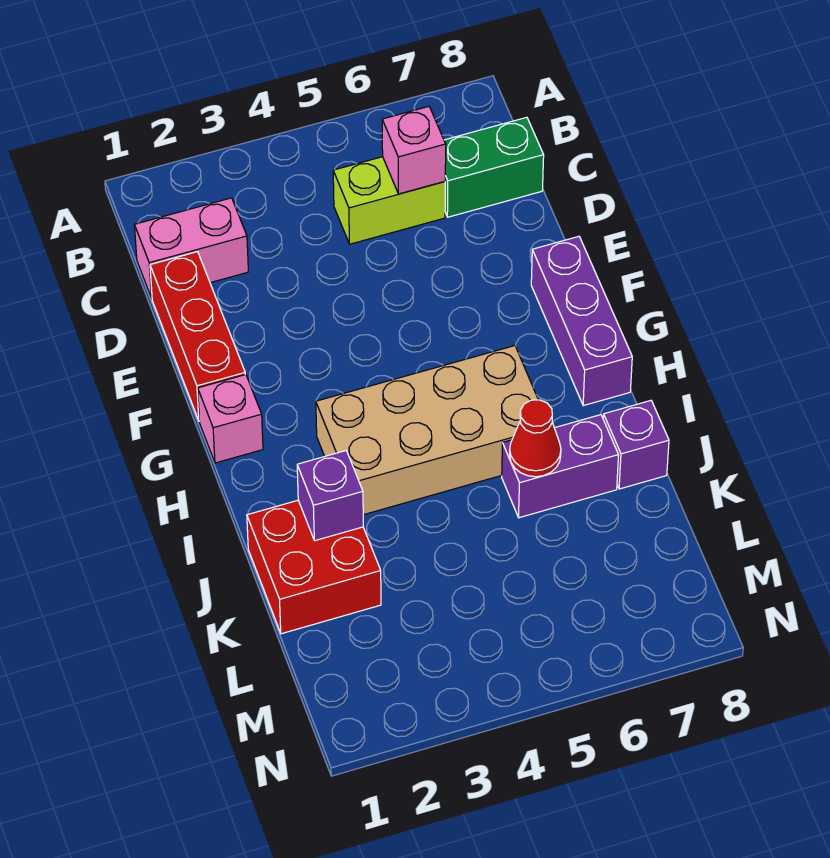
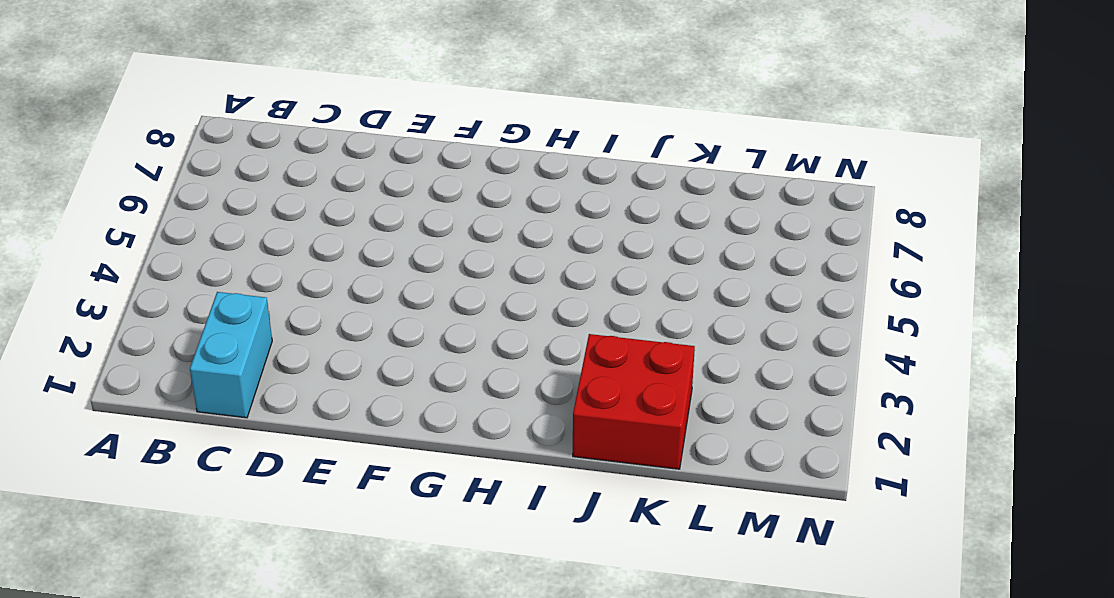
cyan brick C1:C2 level 1 -> pink brick C1:C2 level 1
none -> lime brick C5:C6 level 1
none -> green brick C7:C8 level 1
none -> red brick D1:F1 level 1

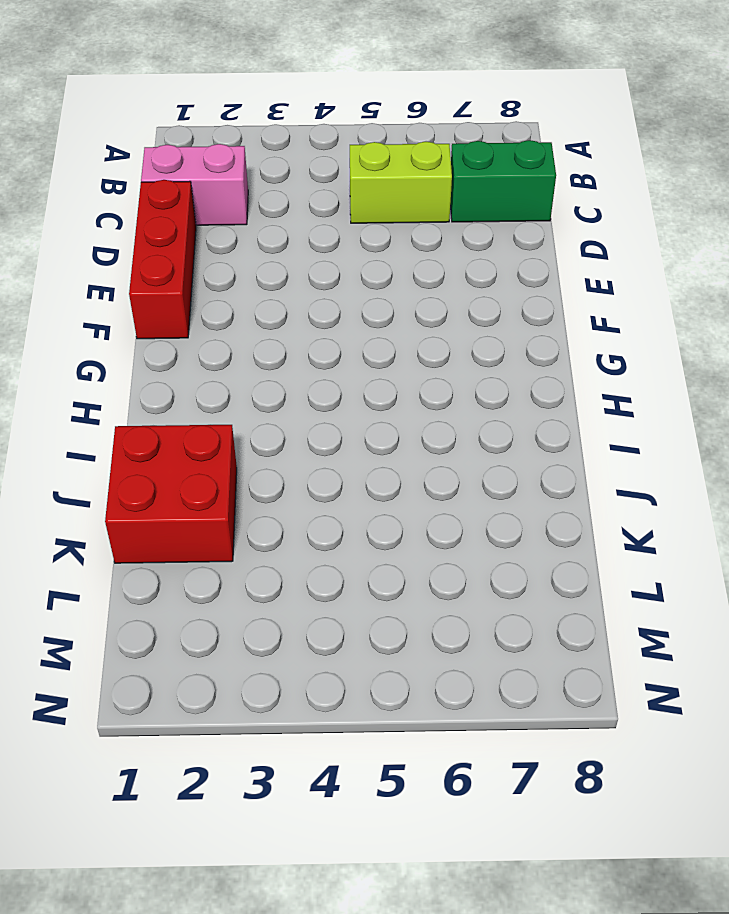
none -> purple brick F8:H8 level 1
none -> pink brick G1 level 1
none -> tan brick H3:I6 level 1

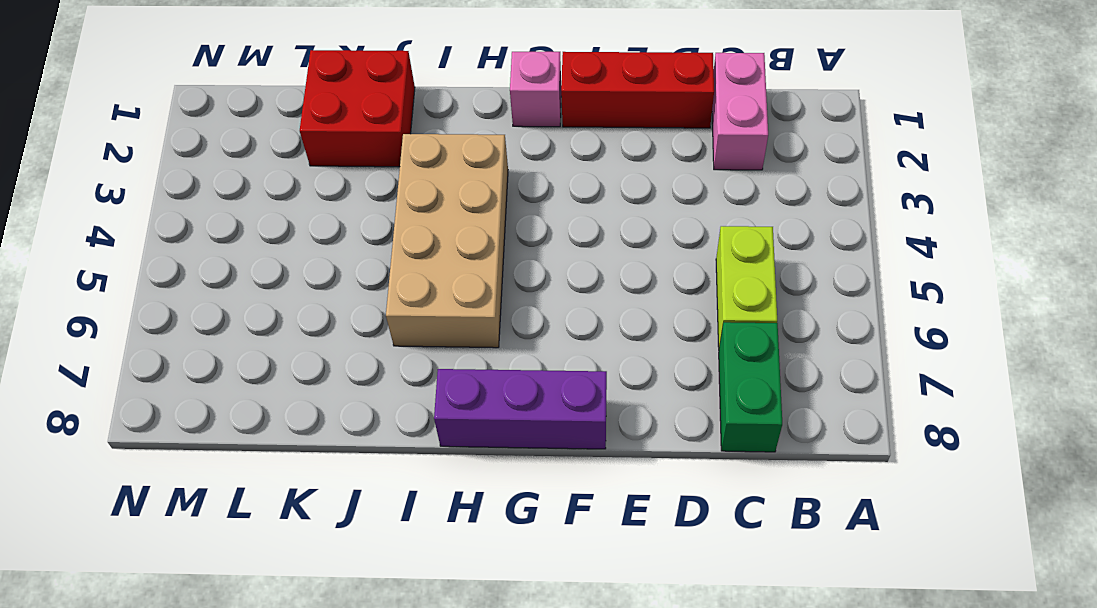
none -> purple brick J6:J7 level 1
none -> purple brick J8 level 1
none -> pink brick C6 level 2

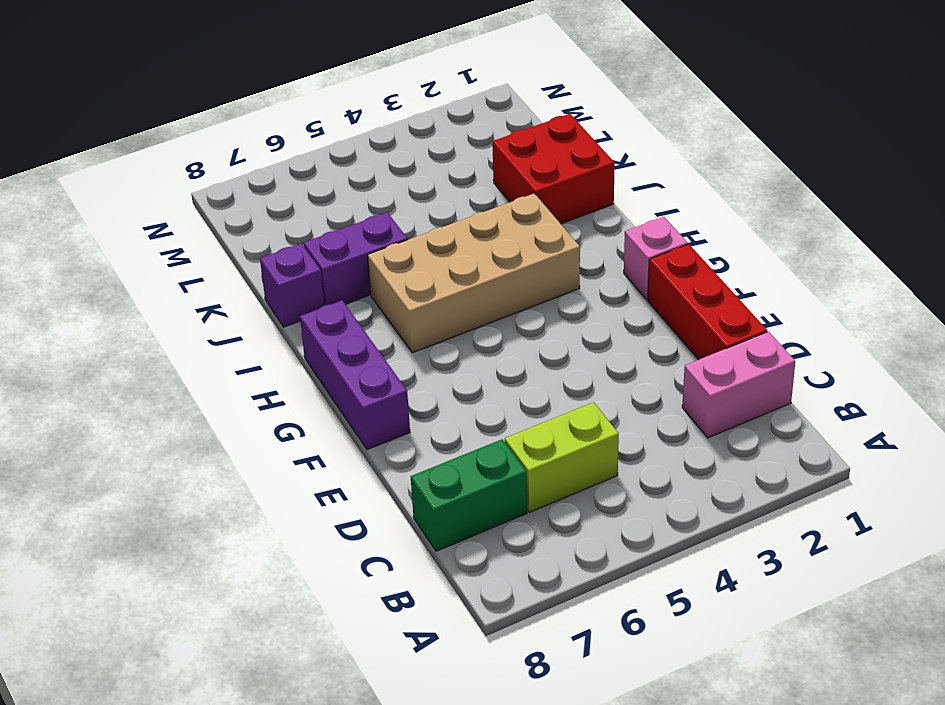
none -> pink brick C6 level 2
none -> purple brick J2 level 2
none -> red cone J6 level 2

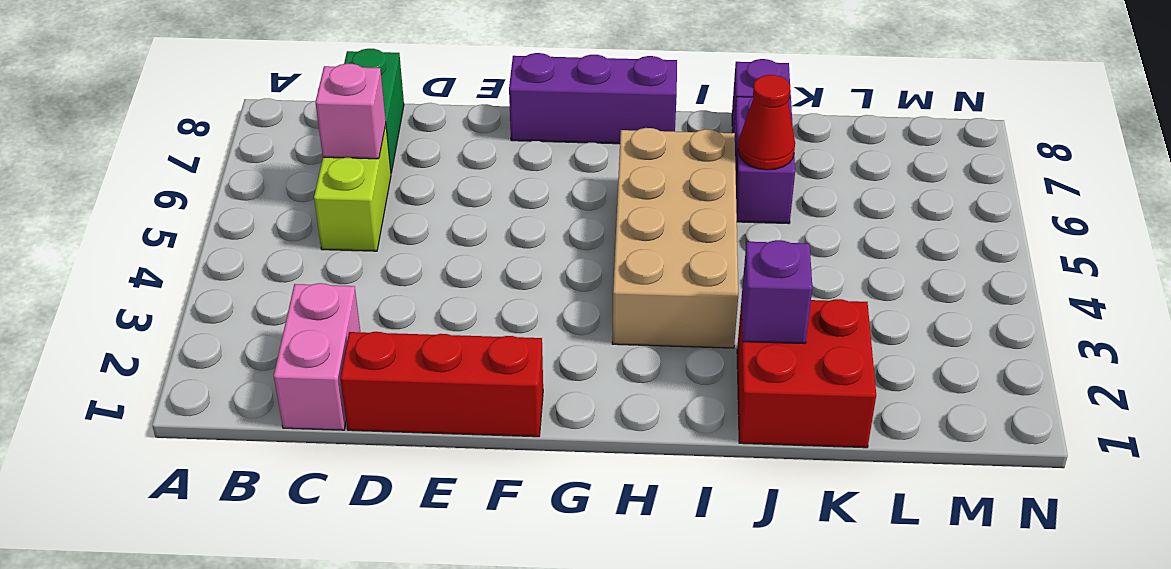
none -> pink brick G1 level 1

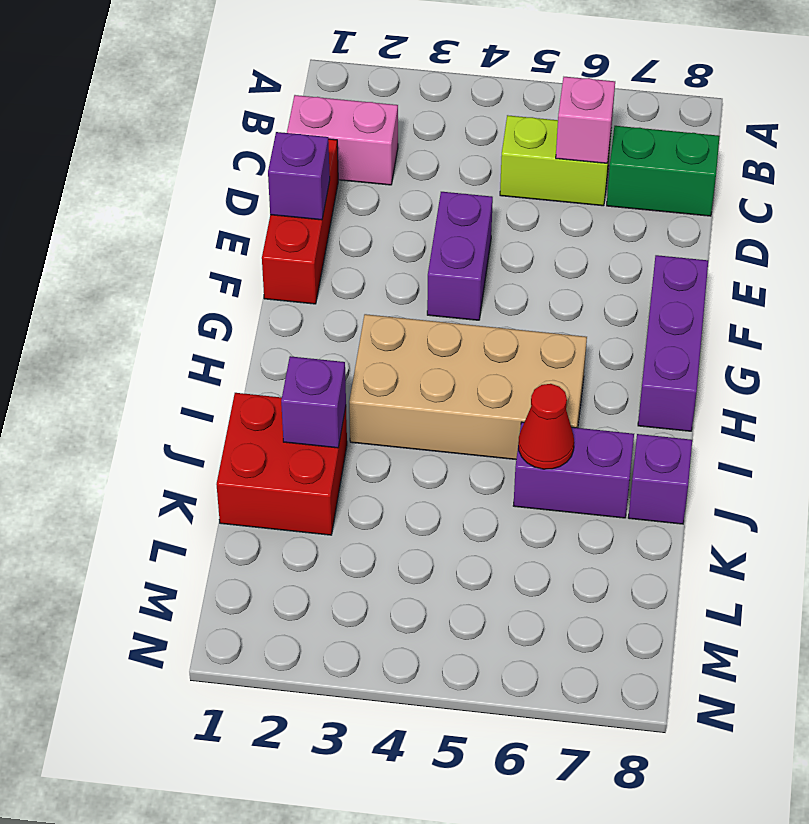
purple brick E1 level 2 -> none
purple brick E4:F4 level 1 -> none
none -> pink brick G1 level 1

